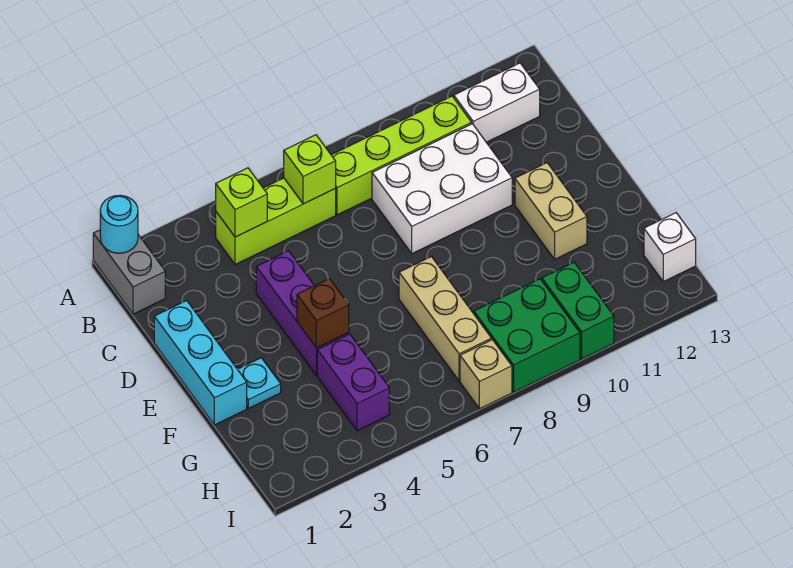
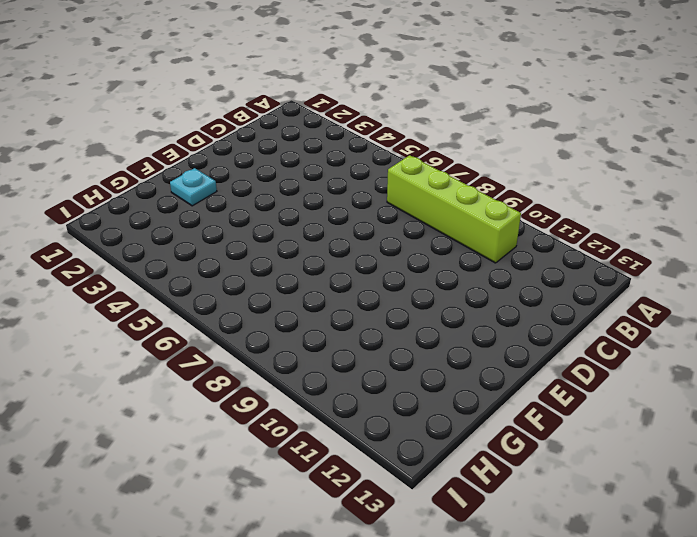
none -> grey brick A1:B1 level 1
none -> lime brick B4:B6 level 1
none -> white brick B11:B12 level 1

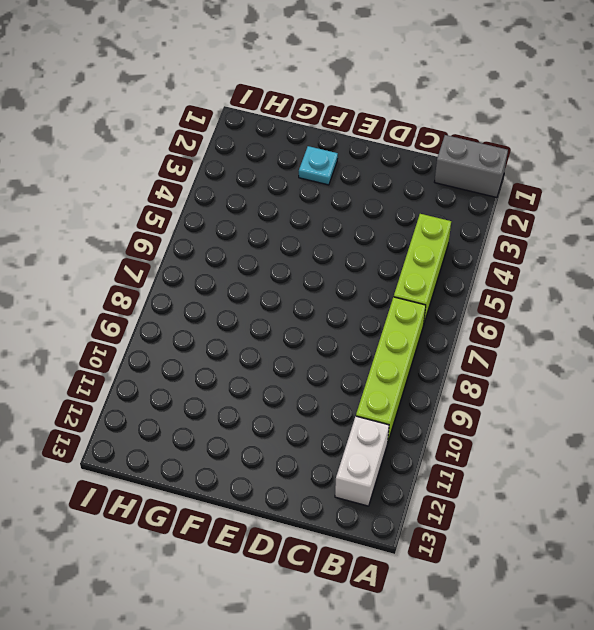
none -> white brick C8:D10 level 1
none -> cyan brick D1:F1 level 1
none -> purple brick D4:F4 level 1

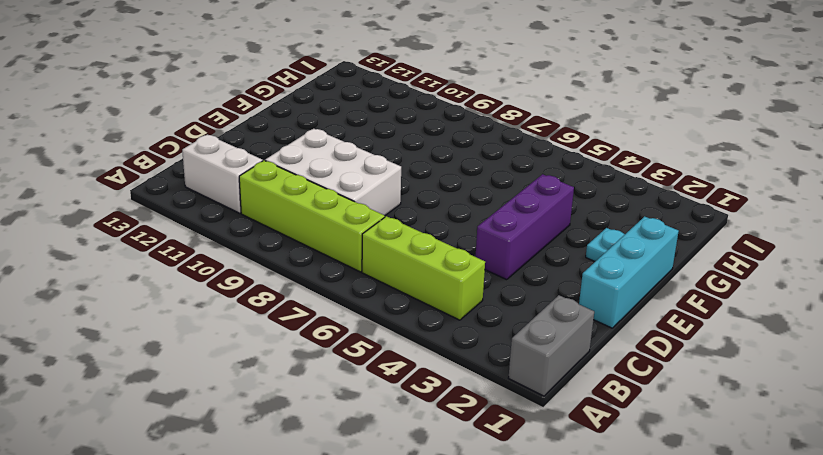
none -> tan brick E11:F11 level 1
none -> tan brick F7:H7 level 1
none -> purple brick G4:H4 level 1

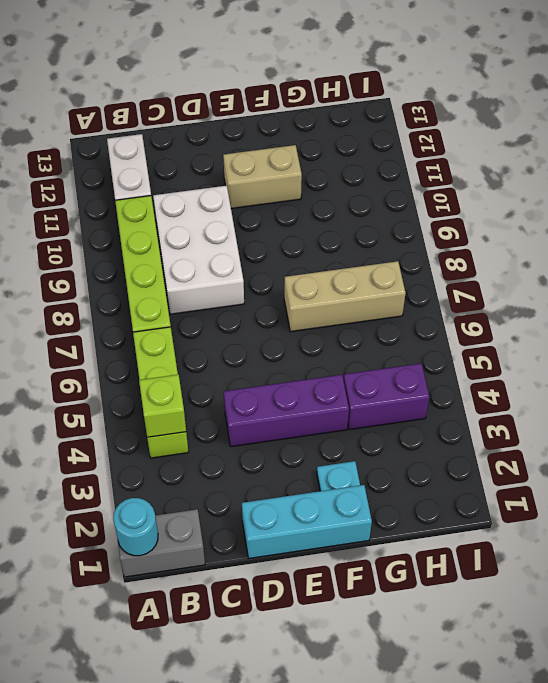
none -> green brick H8:I9 level 1
none -> green brick H10:I10 level 1
none -> white brick H13 level 1

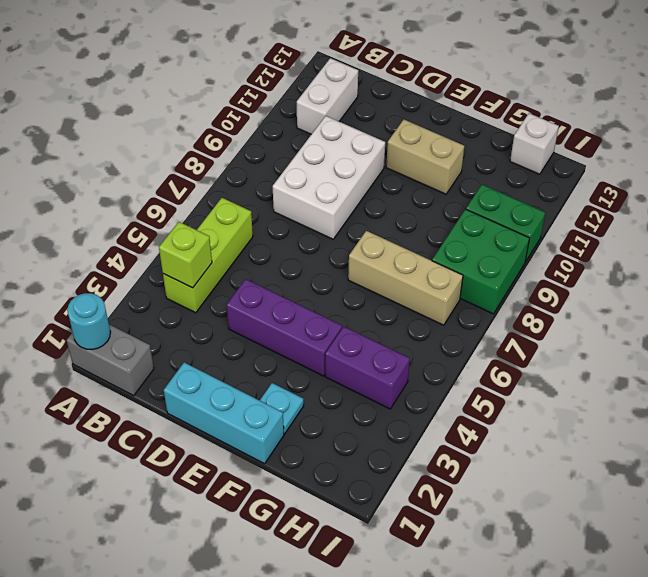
none -> lime brick B7:B10 level 1
none -> tan brick I7 level 1
none -> lime brick B6 level 2

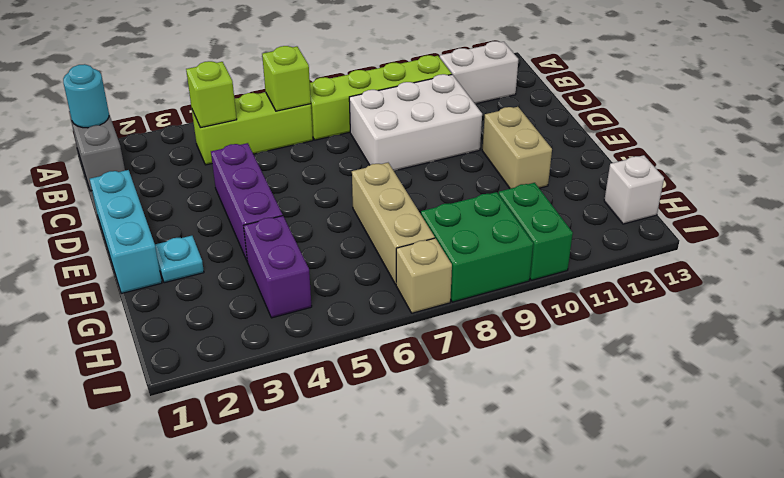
none -> brown brick F4 level 2

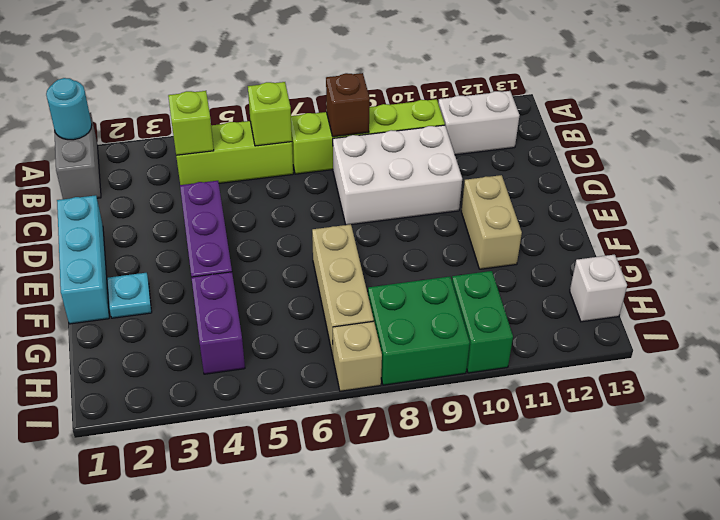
brown brick B8 level 2 -> brown brick F4 level 2

